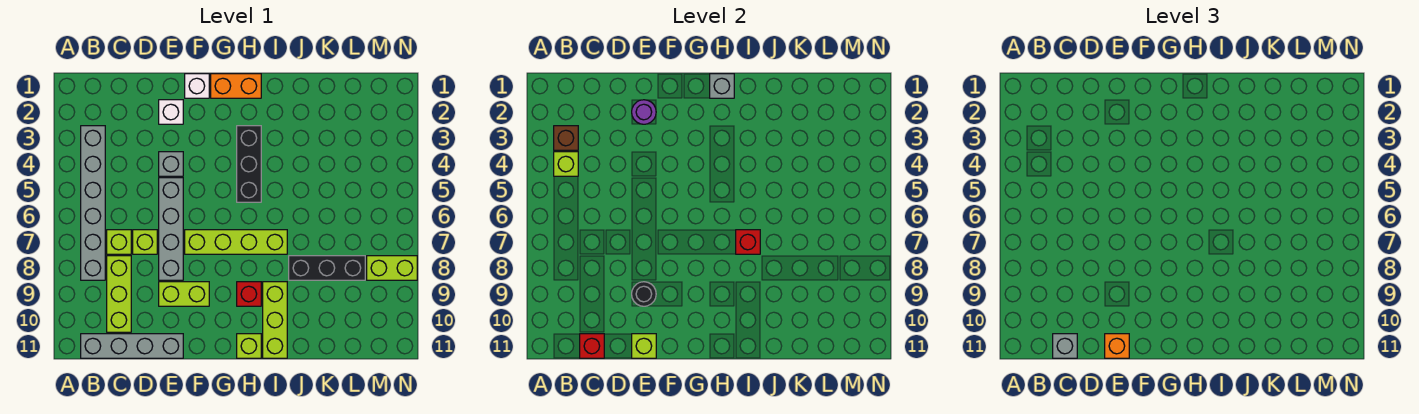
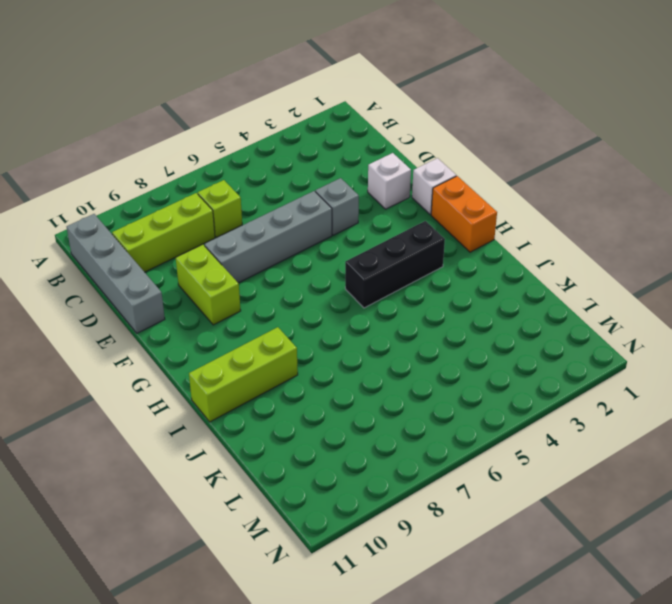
none -> grey brick B3:B8 level 1
none -> lime brick D7 level 1
none -> lime brick F7:I7 level 1

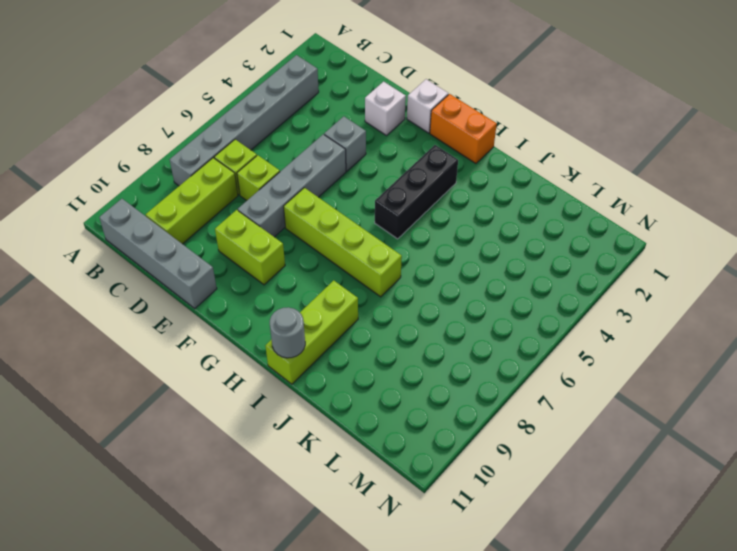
grey round brick I11 level 2 -> none
none -> red brick H9 level 1
none -> lime brick H11 level 1
none -> black brick J8:L8 level 1

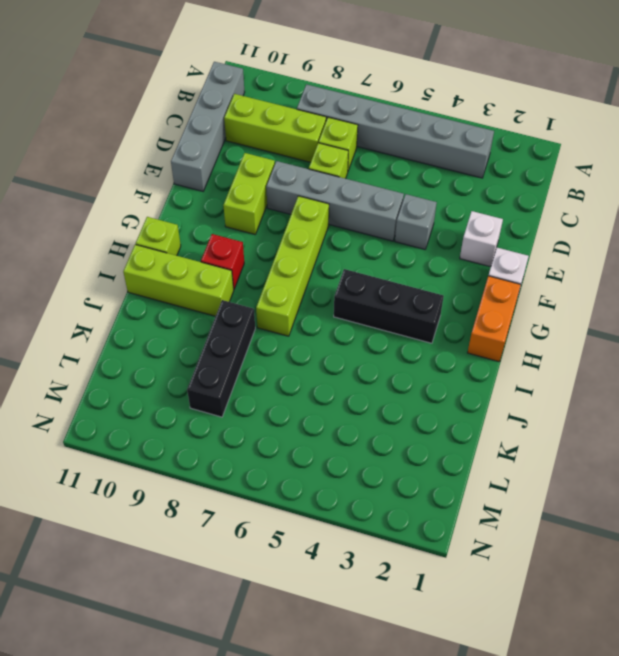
none -> lime brick M8:N8 level 1
none -> brown brick B3 level 2
none -> lime brick B4 level 2

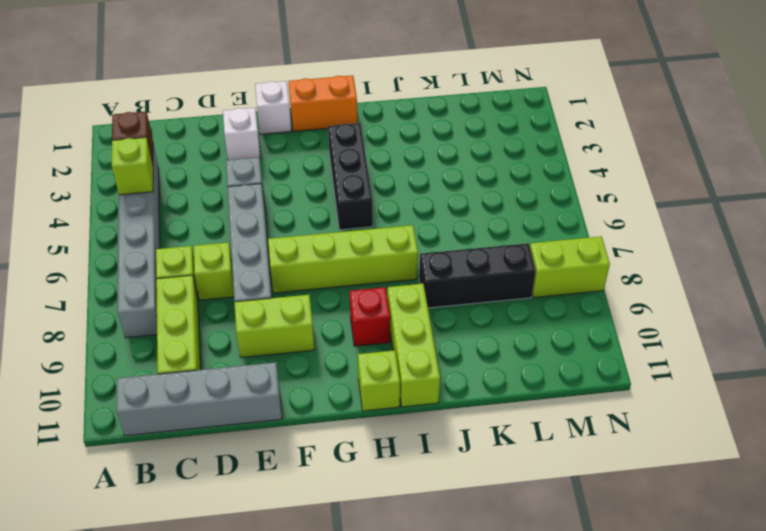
none -> red brick C11 level 2
none -> purple round brick E2 level 2
none -> black round brick E9 level 2

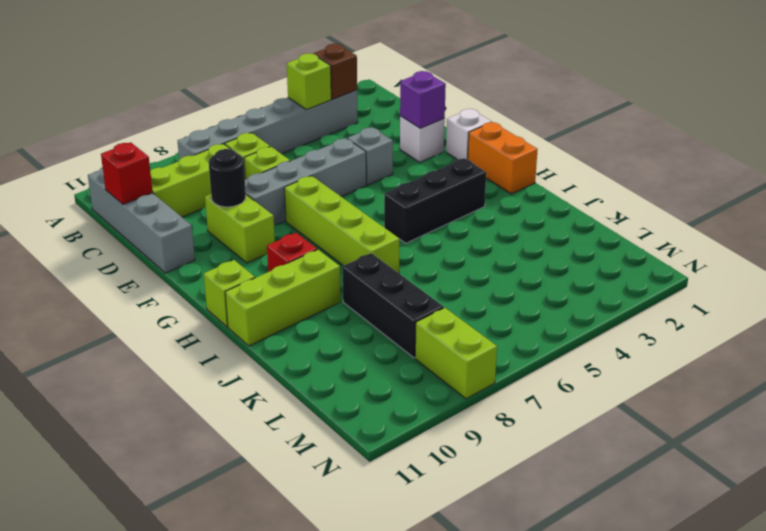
purple brick E2 level 2 -> purple round brick E2 level 2
none -> lime brick E11 level 2
none -> grey brick H1 level 2
none -> red brick I7 level 2

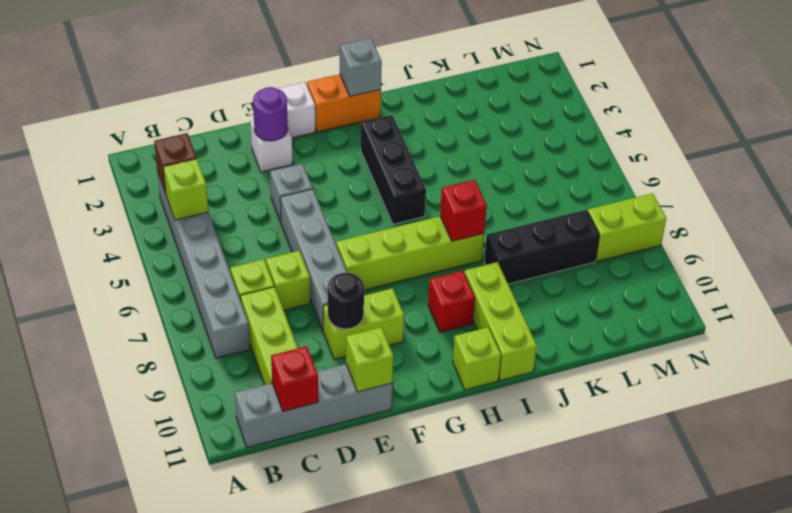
none -> grey brick C11 level 3
none -> orange brick E11 level 3

